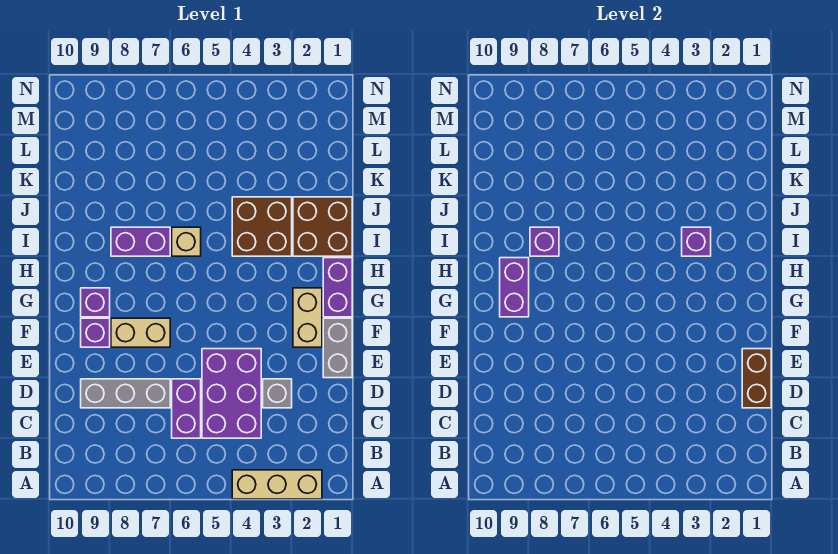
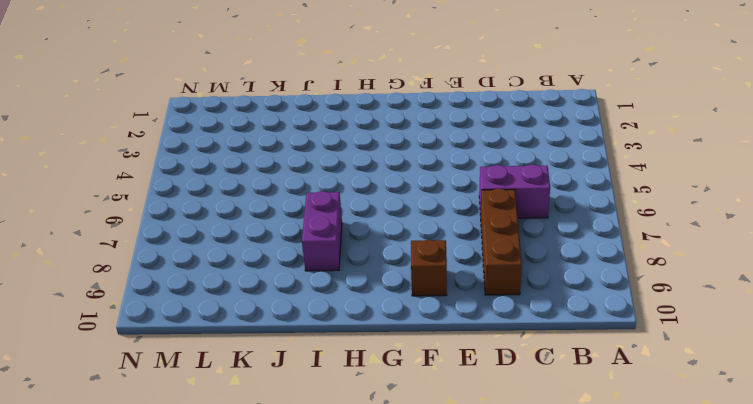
brown brick D7:D9 level 1 -> grey brick D7:D9 level 1
brown brick F9 level 1 -> purple brick F9 level 1
none -> tan brick A2:A4 level 1
none -> purple brick C4:E5 level 1
none -> grey brick D3 level 1

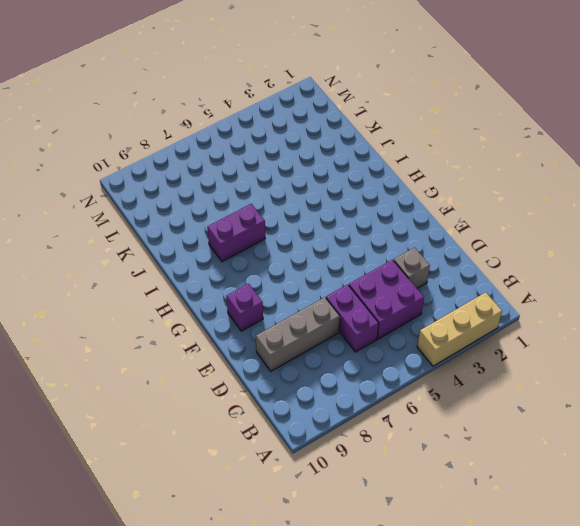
purple brick C4:D5 level 1 -> purple brick C4:E5 level 1
none -> grey brick E1:F1 level 1
none -> tan brick F2:G2 level 1
none -> tan brick F7:F8 level 1

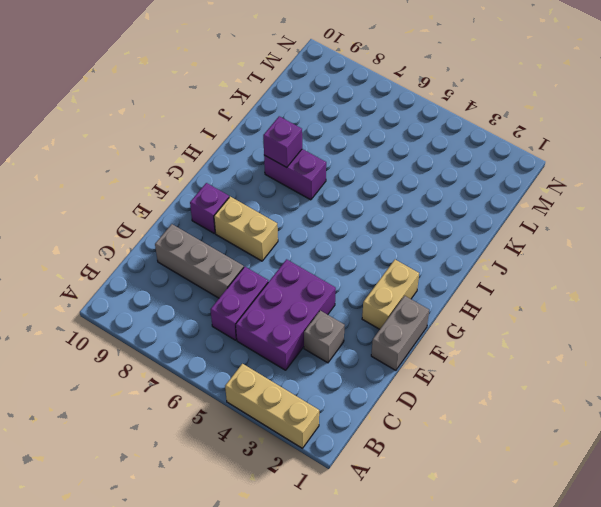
none -> purple brick G1:H1 level 1
none -> purple brick G9 level 1
none -> brown brick I1:J2 level 1

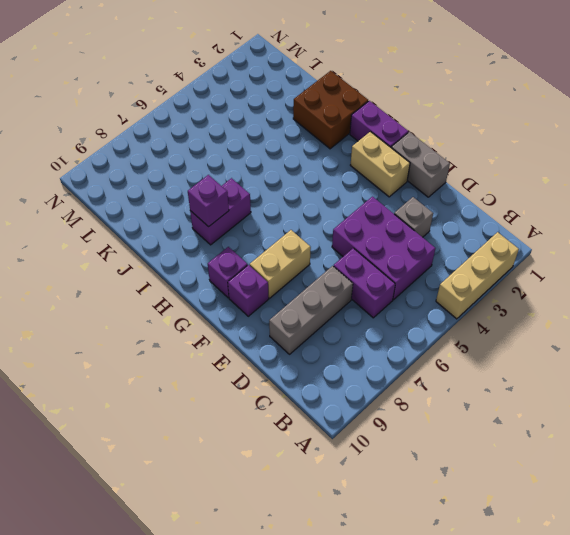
none -> brown brick I3:J4 level 1
none -> tan brick I6 level 1
none -> brown brick D1:E1 level 2

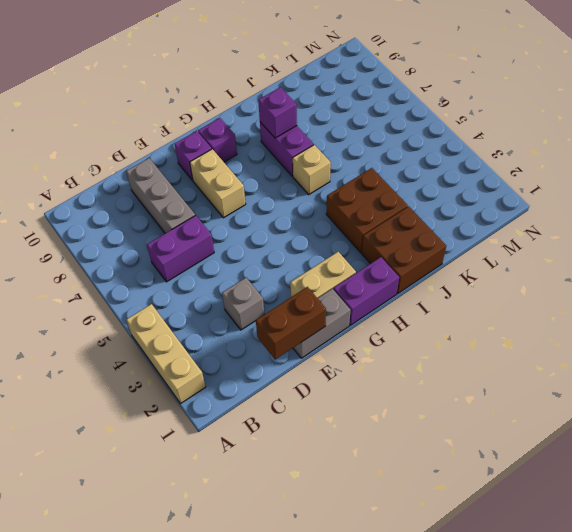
none -> purple brick C4:E5 level 1
none -> purple brick G9:H9 level 2
none -> purple brick I3 level 2

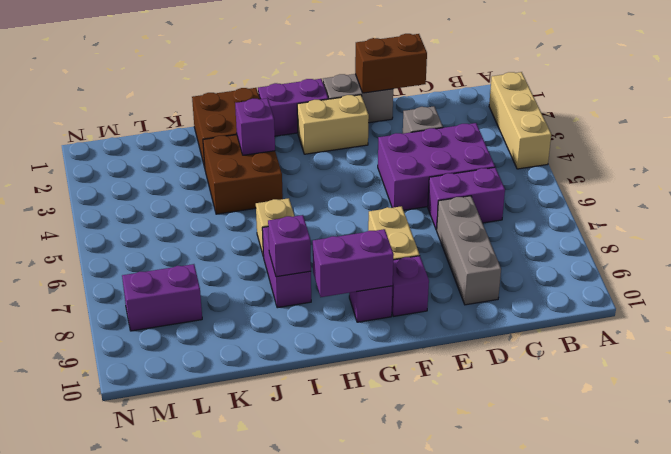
purple brick L8:M8 level 1 -> none

